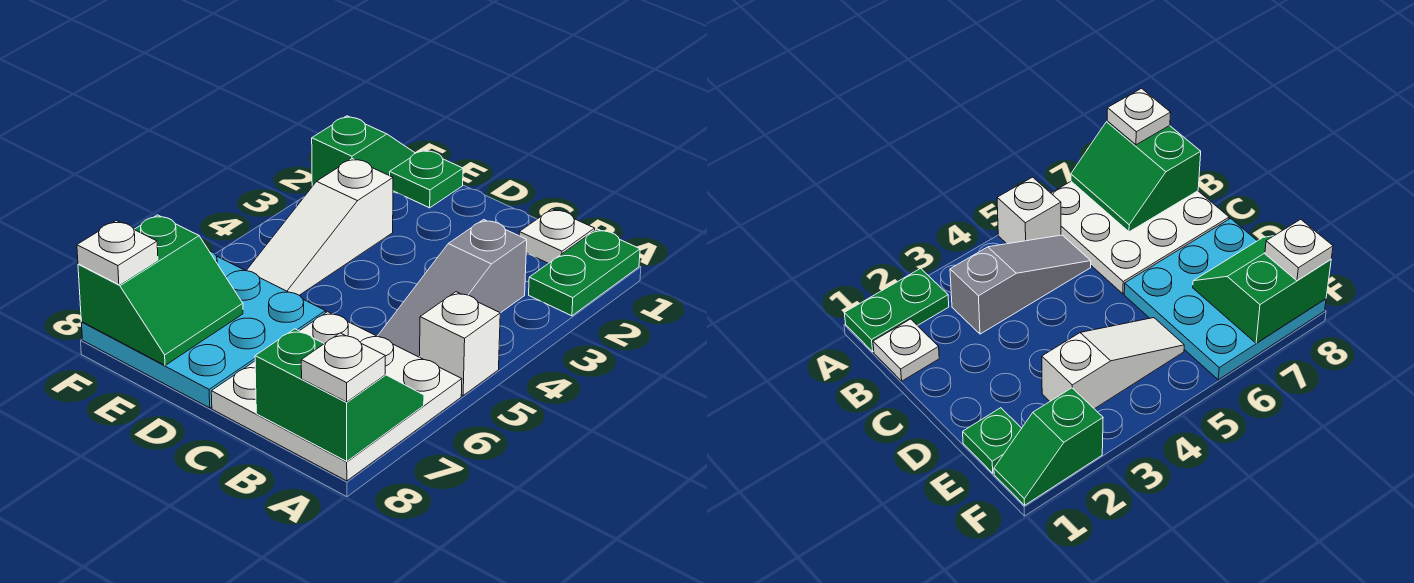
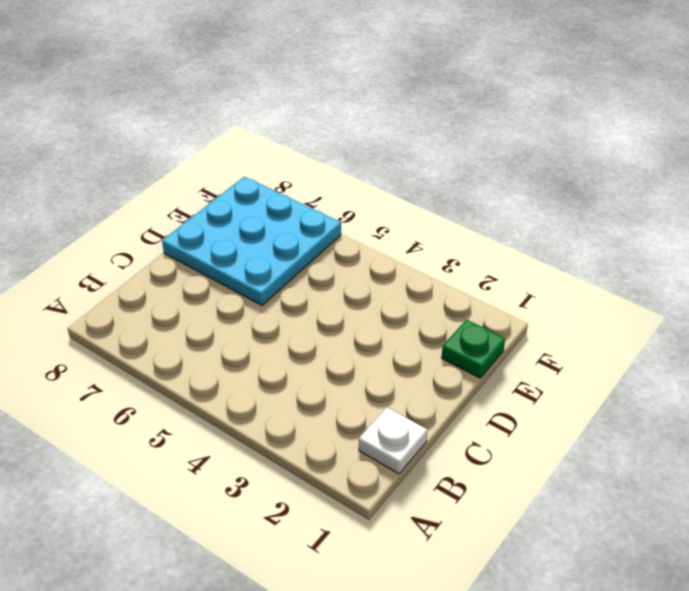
none -> green plate A1:A2 level 1
none -> white brick A5 level 1
none -> white plate A6:C8 level 1

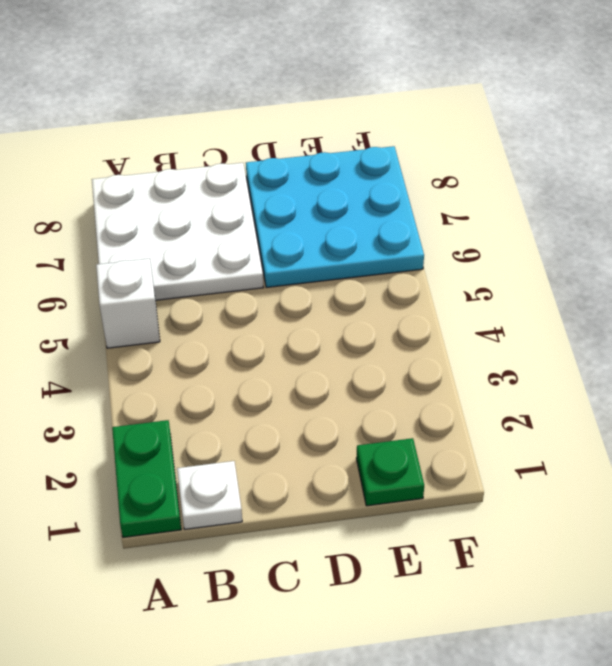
none -> grey slope B3:B5 level 1 top 3
none -> white slope E3:E5 level 1 top 3
none -> green slope F1:F2 level 1 top 2

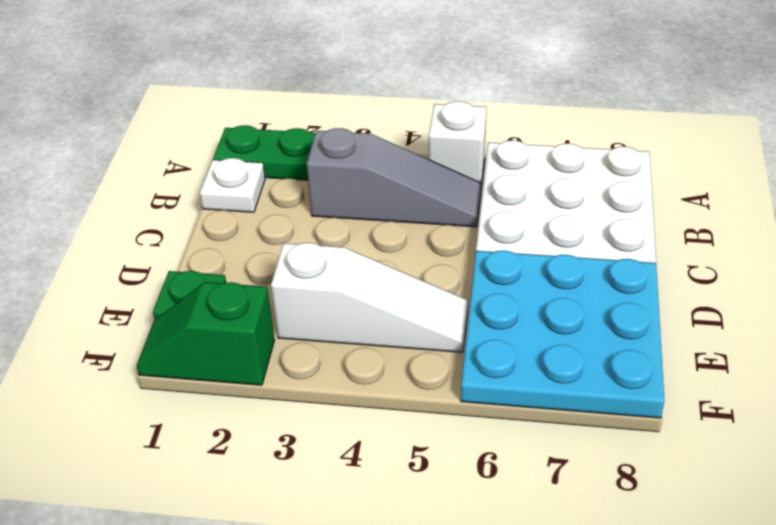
none -> green slope A7:B8 level 2 top 8
none -> green slope E7:F8 level 2 top F
none -> white plate A8 level 3

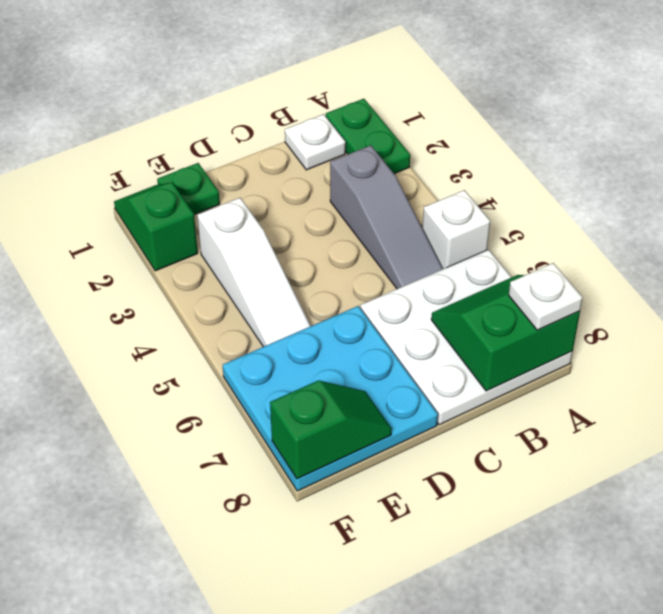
green slope E8:F8 level 2 top F -> green slope E7:F8 level 2 top F
none -> white plate F8 level 3

